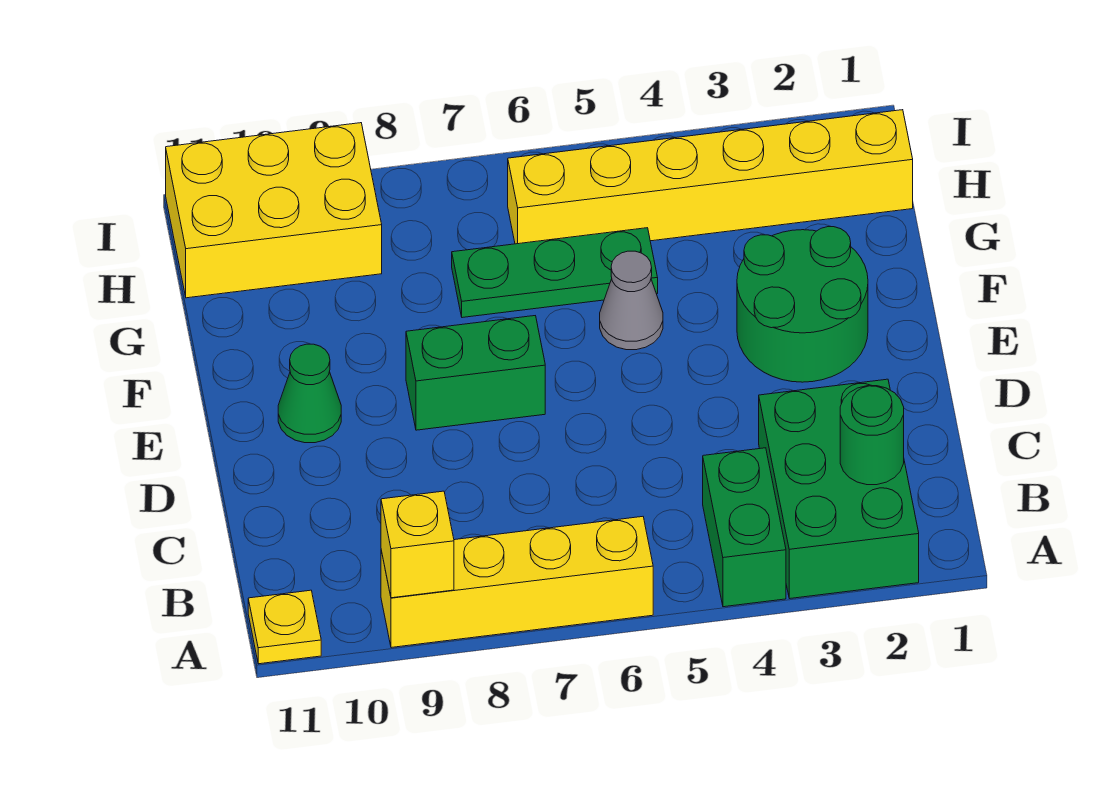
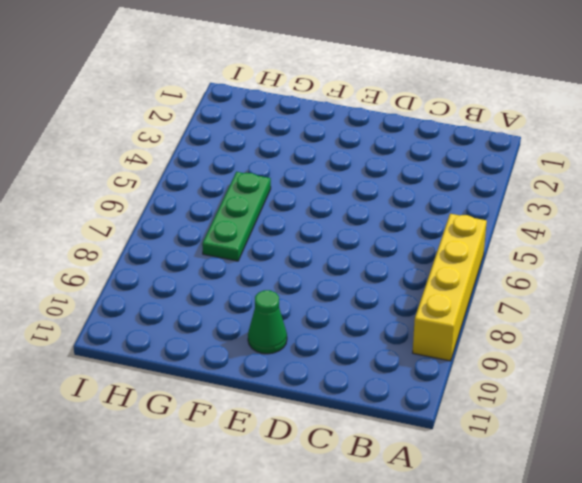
none -> green brick A2:C3 level 1
none -> green brick A4:B4 level 1
none -> yellow plate A11 level 1

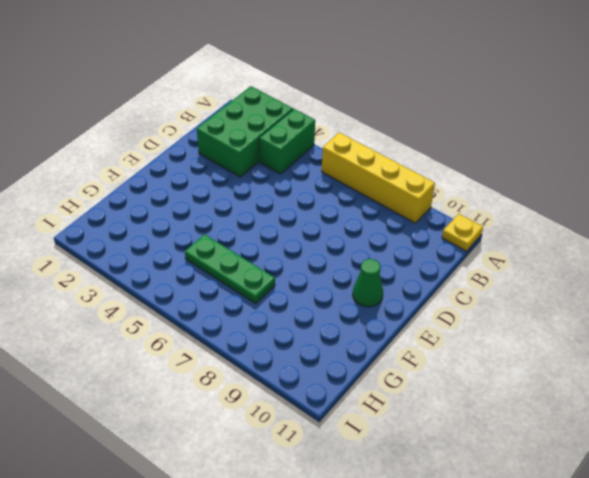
none -> green round brick E2:F3 level 1
none -> green brick E7:E8 level 1
none -> grey cone F5 level 1

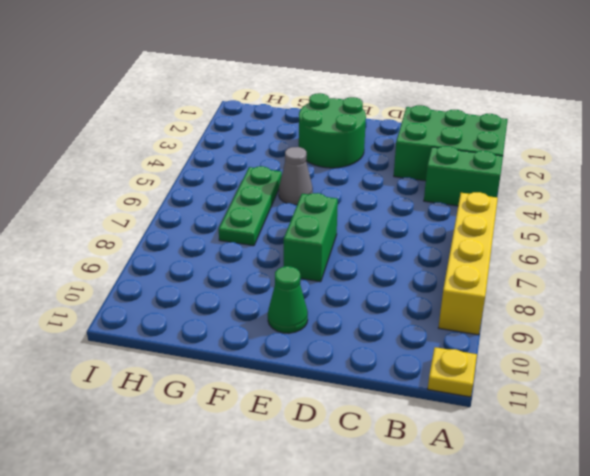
none -> yellow brick H1:H6 level 1
none -> yellow brick H9:I11 level 1
none -> yellow brick A9 level 2

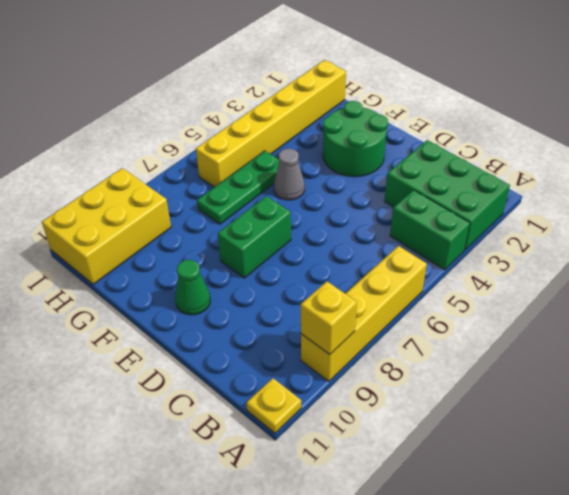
none -> green round brick B2 level 2

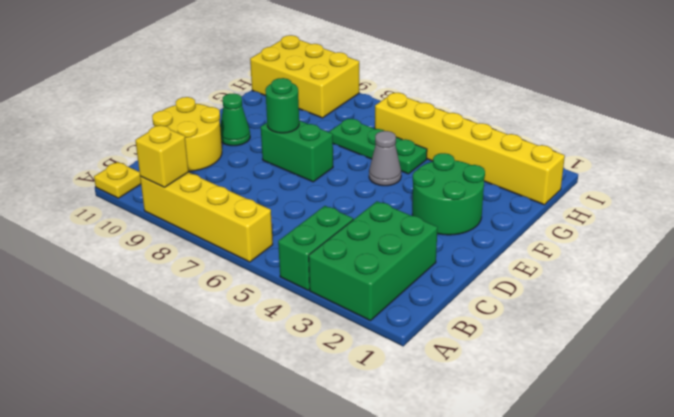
yellow round brick C10:D11 level 1 -> none
green round brick E8 level 2 -> green round brick B2 level 2

